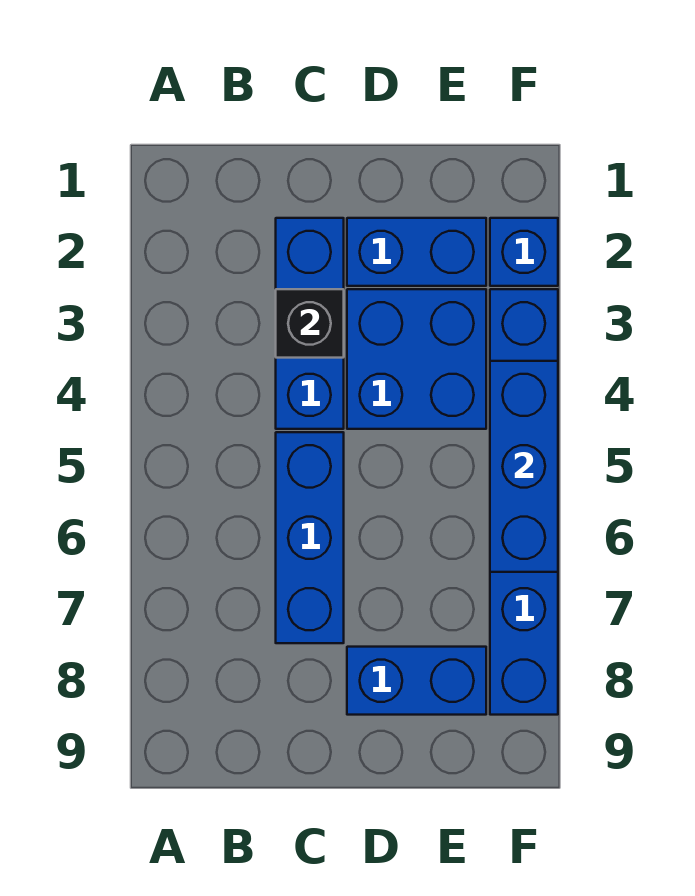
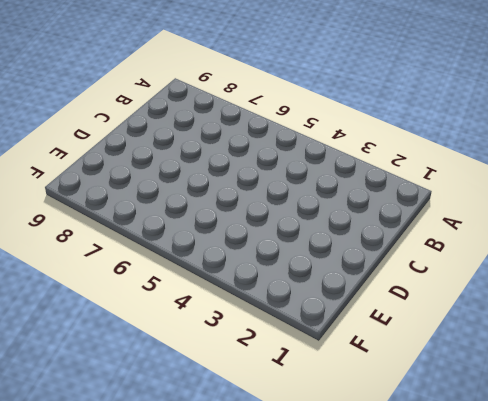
none -> blue brick C2:C4 level 1
none -> blue brick C5:C7 level 1

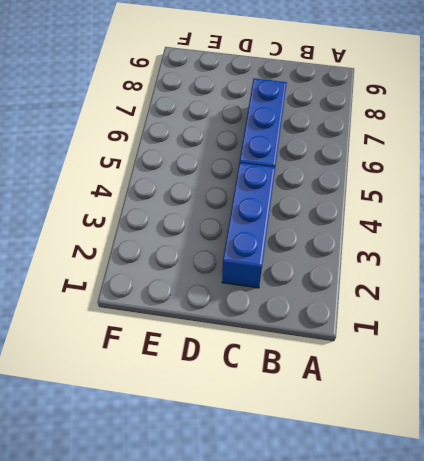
none -> blue brick D2:E2 level 1
none -> blue brick D3:E4 level 1

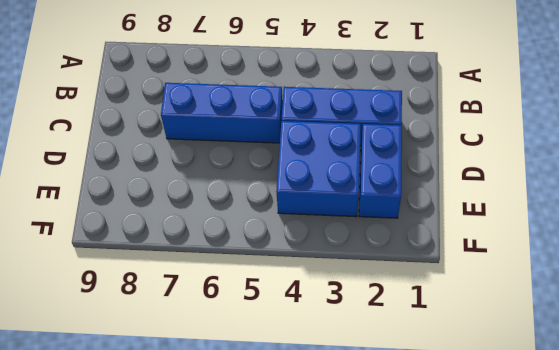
none -> blue brick D8:E8 level 1
none -> blue brick F2 level 1

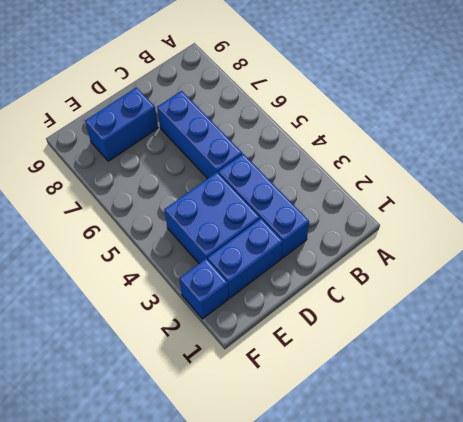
none -> blue brick F3:F8 level 1
none -> black brick C3 level 2

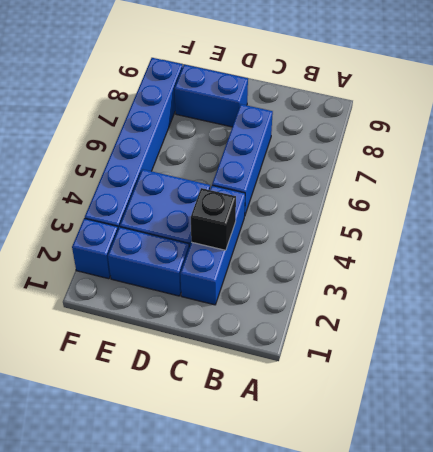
none -> blue brick F4:F6 level 2

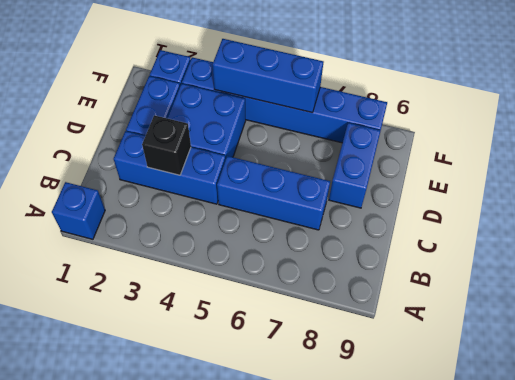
blue brick A1 level 1 -> none

